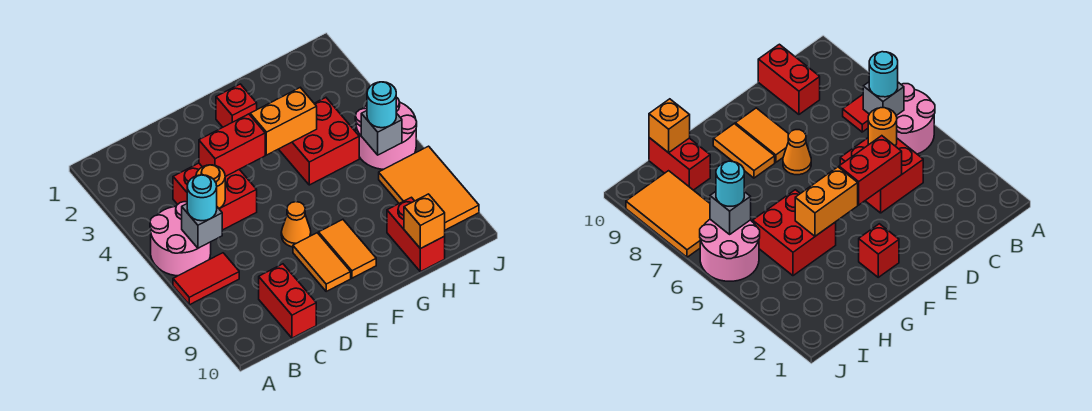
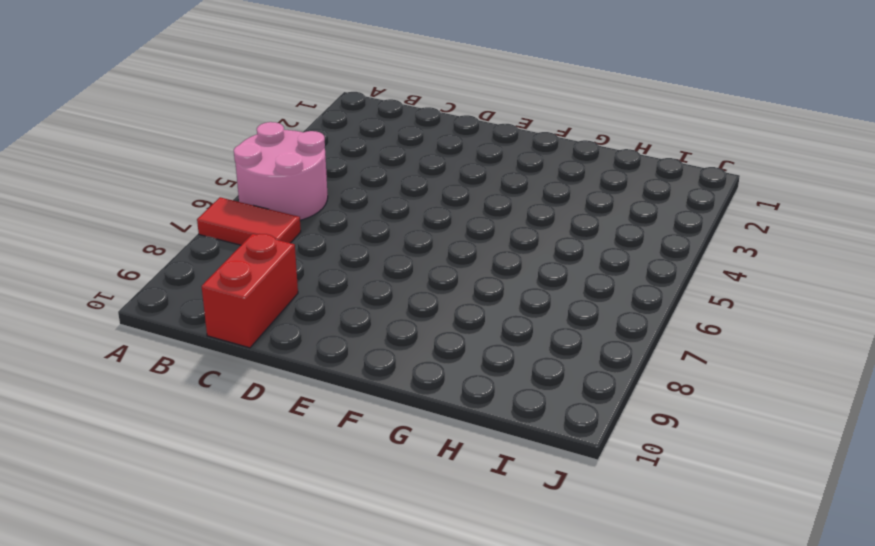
none -> red brick C4:D5 level 1
none -> orange cone E7 level 1
none -> orange tile E8:E9 level 1

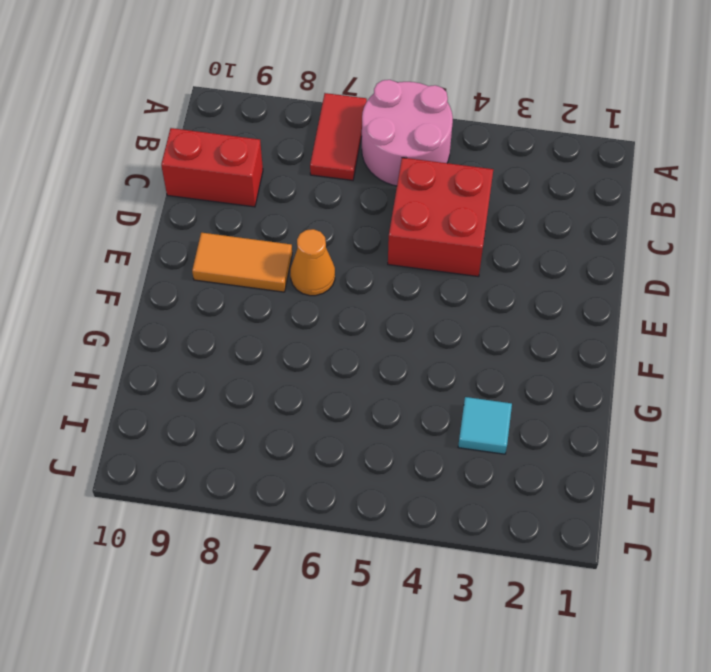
cyan tile H3 level 1 -> none
none -> red brick F2 level 1
none -> orange tile F8:F9 level 1
none -> red brick G4:H5 level 1

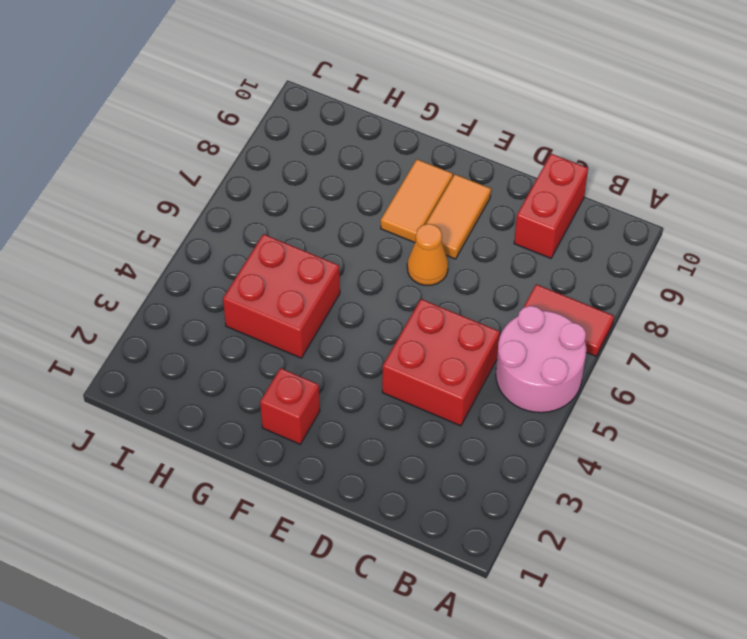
none -> red brick H9:H10 level 1
none -> pink round brick I5:J6 level 1
none -> orange tile I7:J9 level 1

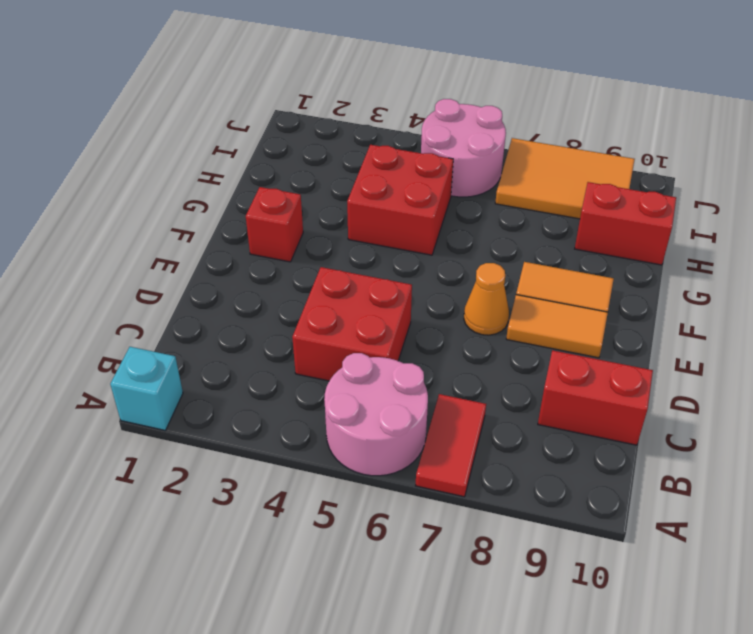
cyan brick A1 level 1 -> none
none -> grey brick B6 level 2
none -> orange round brick C5 level 2
none -> red brick D4:E4 level 2

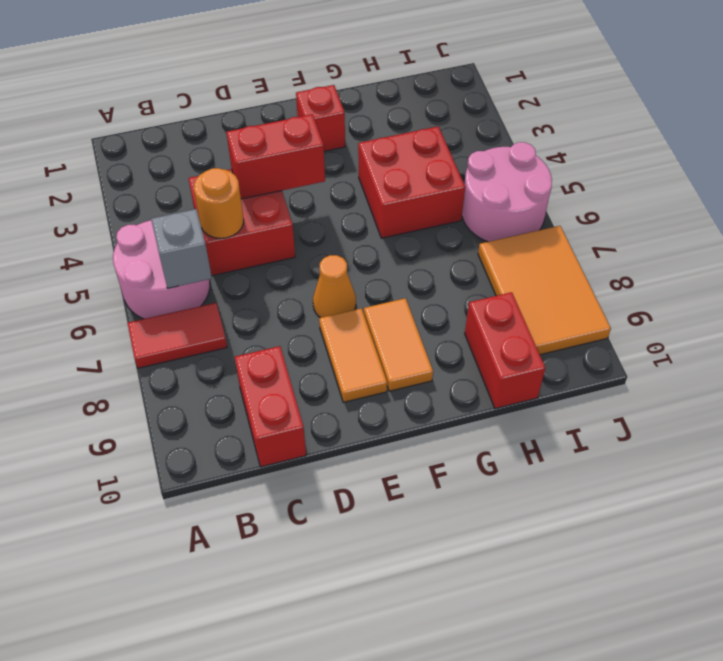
none -> orange brick F4:G4 level 2
none -> orange brick H10 level 2
none -> grey brick I6 level 2

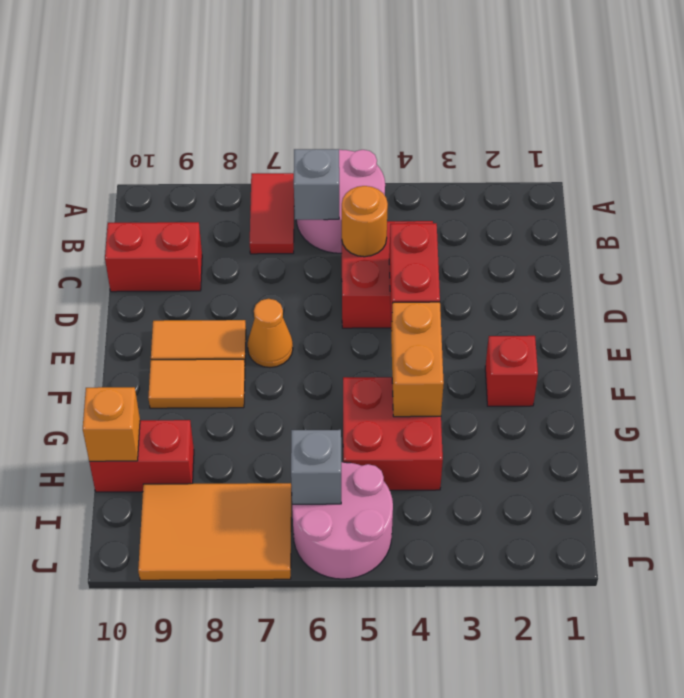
none -> cyan round brick B6 level 3
none -> cyan round brick I6 level 3

